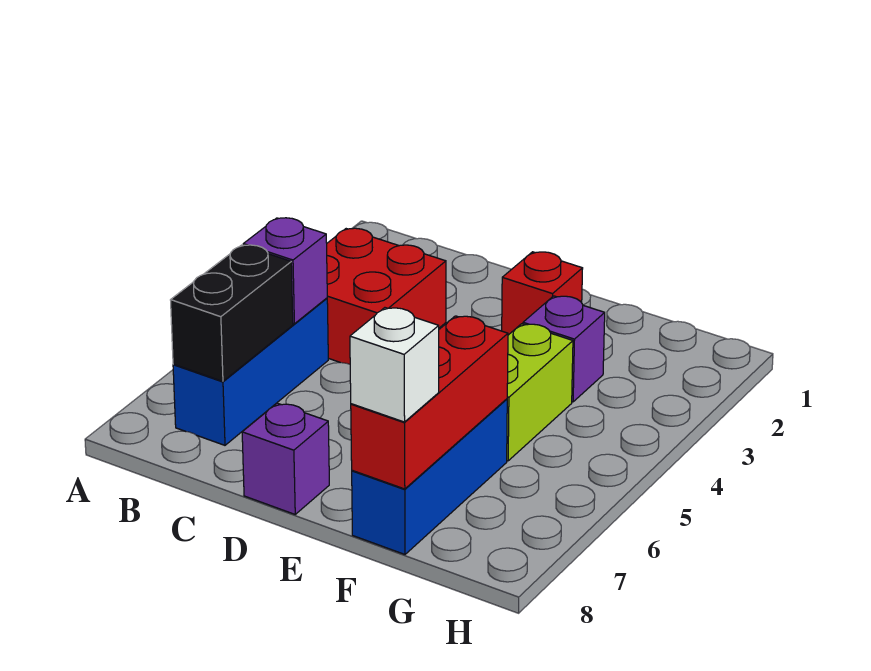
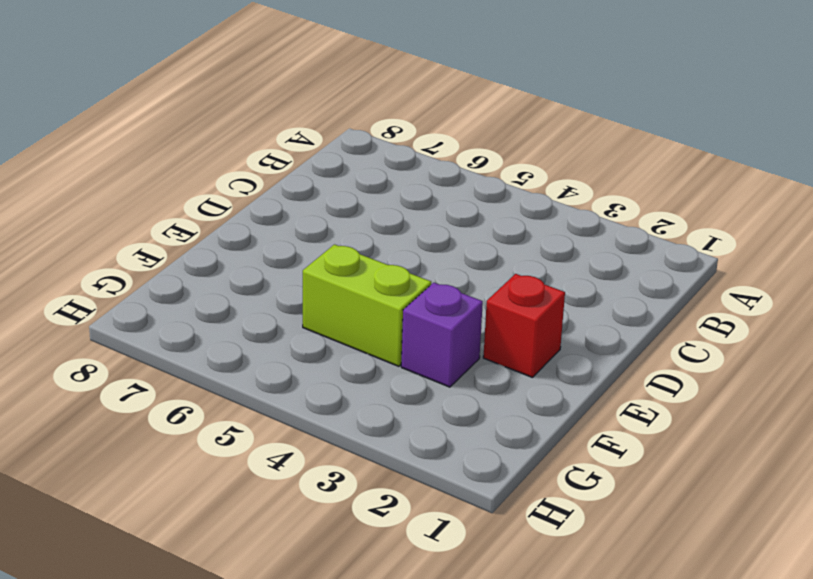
none -> red brick B3:C4 level 1
none -> blue brick B5:B7 level 1

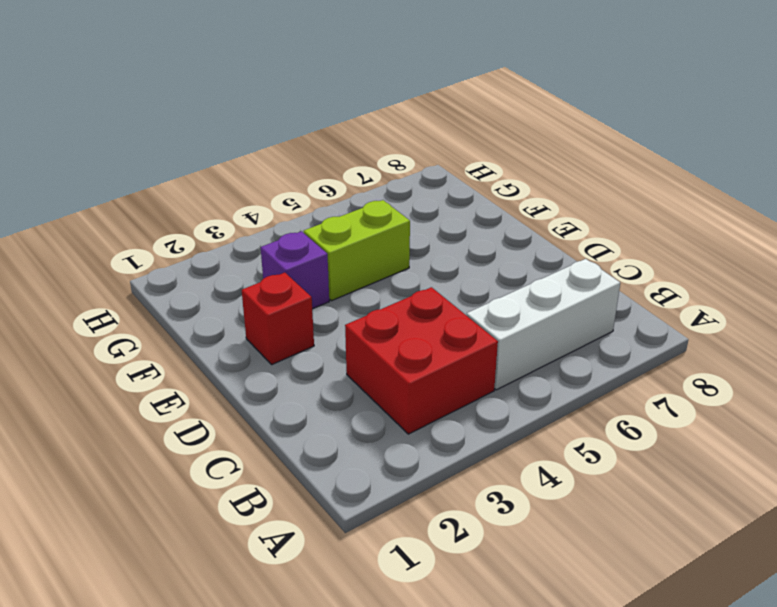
white brick B5:B7 level 1 -> blue brick B5:B7 level 1
none -> purple brick D8 level 1
none -> blue brick F6:F8 level 1

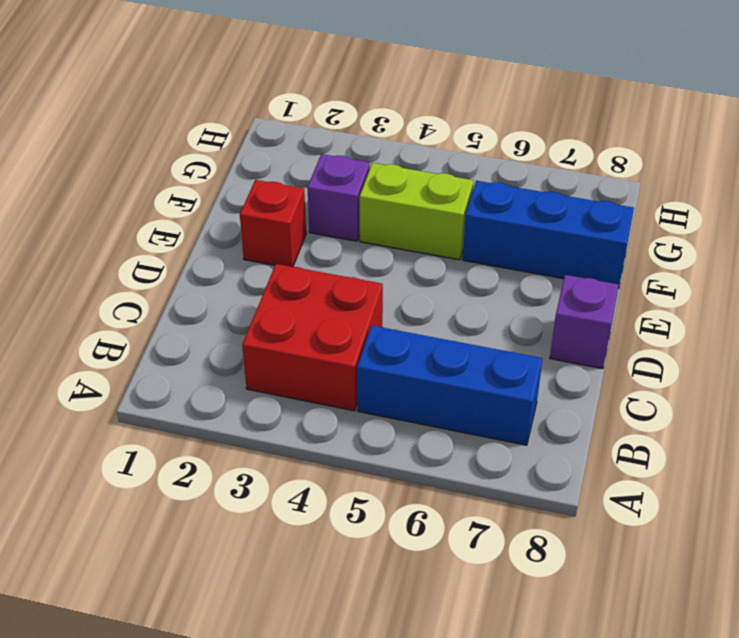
none -> purple brick B5 level 2
none -> black brick B6:B7 level 2

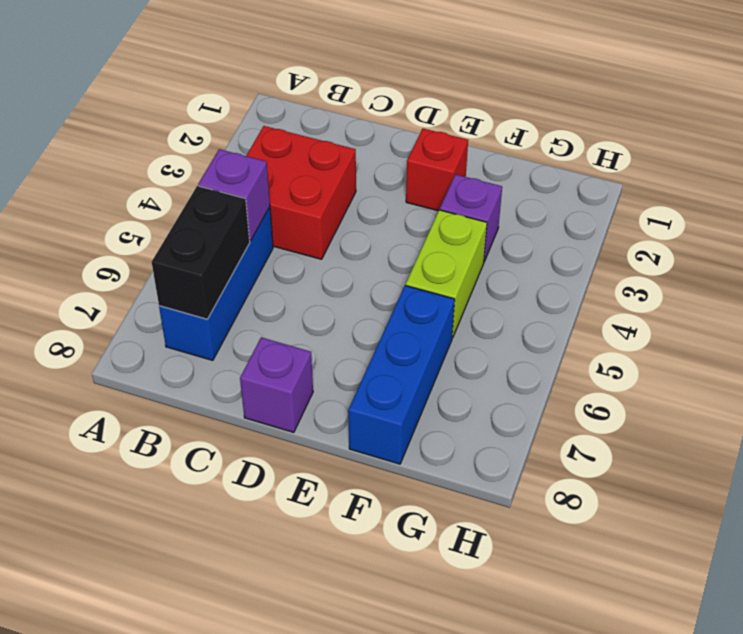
none -> red brick F6:F8 level 2
none -> white brick F8 level 3

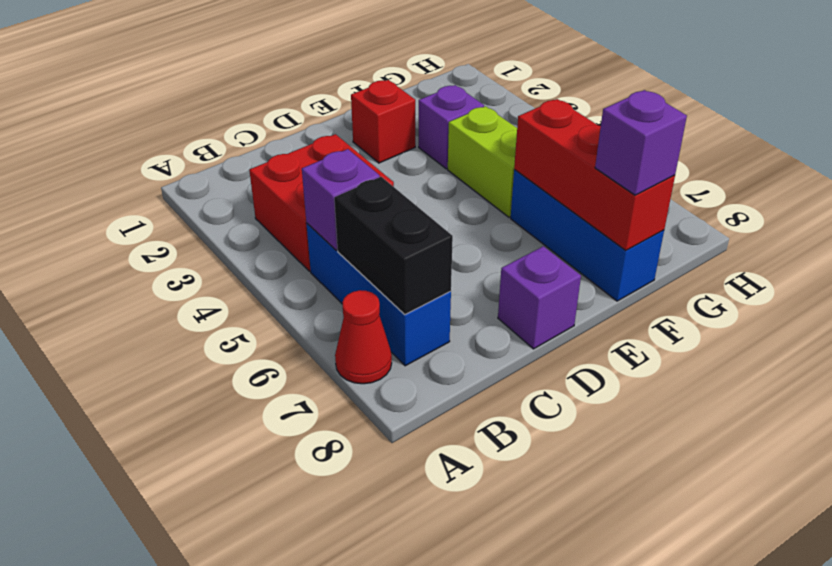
red cone A7 level 1 -> none
purple brick F8 level 3 -> white brick F8 level 3

